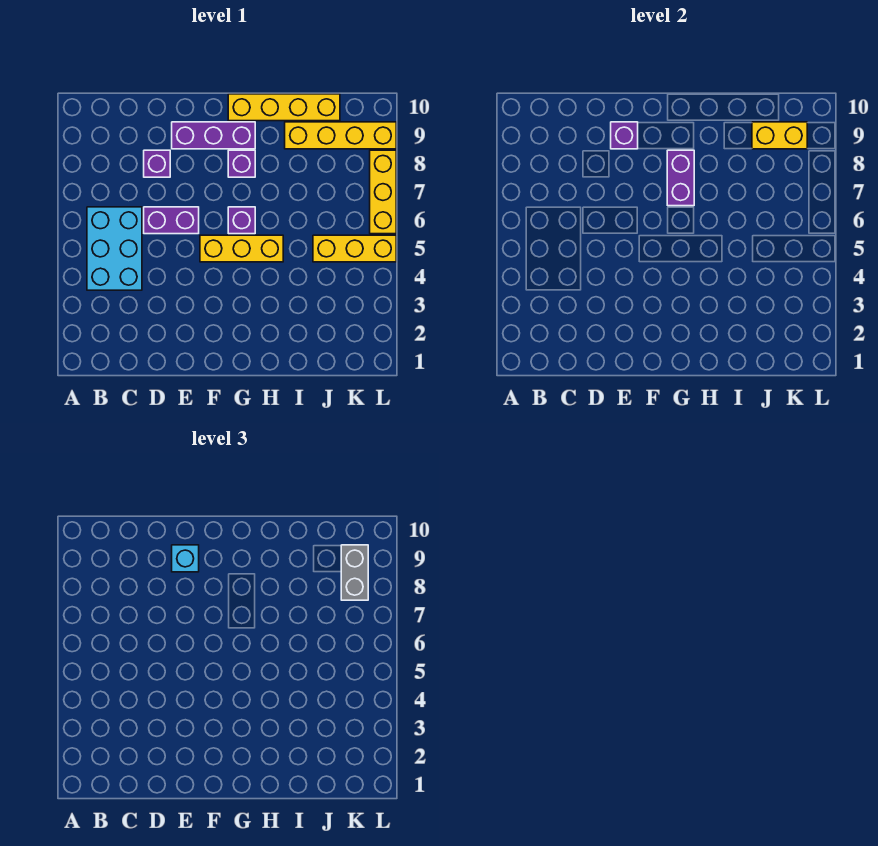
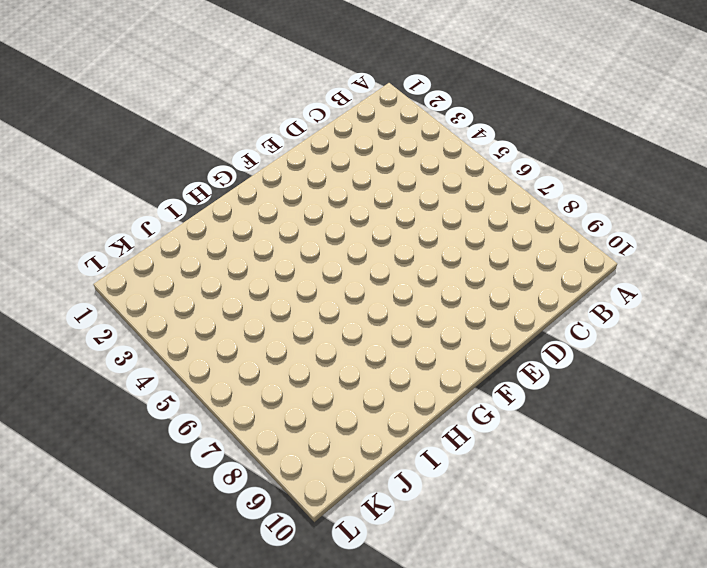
none -> cyan brick B4:C6 level 1
none -> purple brick D6:E6 level 1
none -> purple brick D8 level 1

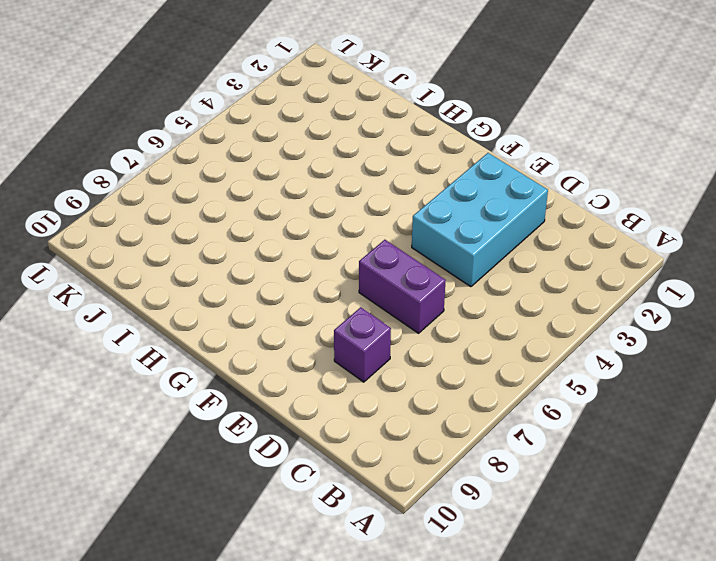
cyan brick D2:E4 level 1 -> cyan brick B4:C6 level 1
none -> purple brick E9:G9 level 1
none -> yellow brick F5:H5 level 1
none -> purple brick G6 level 1

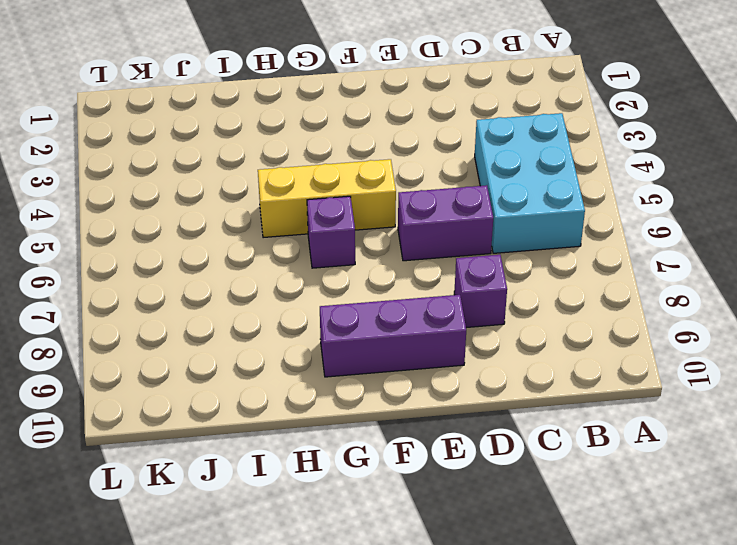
none -> purple brick G8 level 1
none -> yellow brick G10:J10 level 1
none -> yellow brick I9:L9 level 1

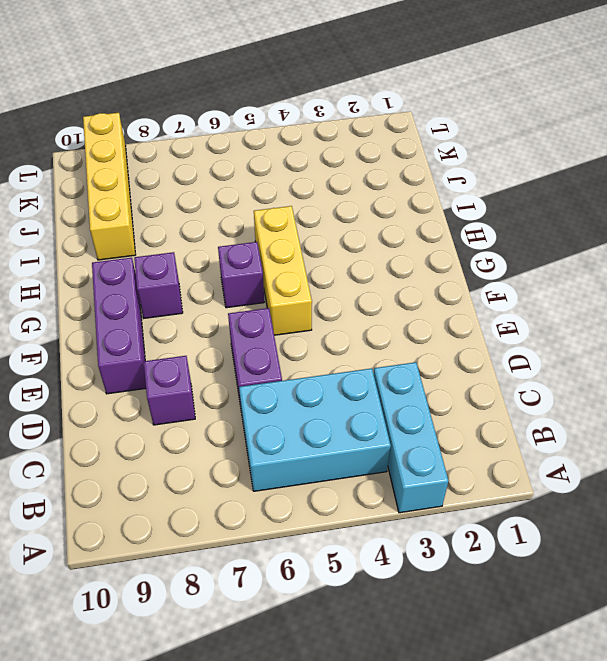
cyan brick A3:C3 level 1 -> none
none -> yellow brick G10:J10 level 1
none -> yellow brick J5:L5 level 1
none -> yellow brick L6:L8 level 1

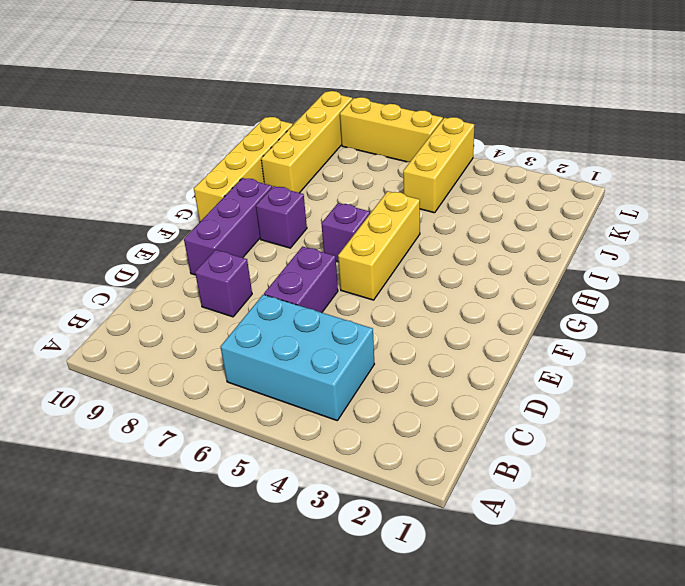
none -> purple brick E9 level 2
none -> purple brick G7:G8 level 2
none -> yellow brick J9:K9 level 2

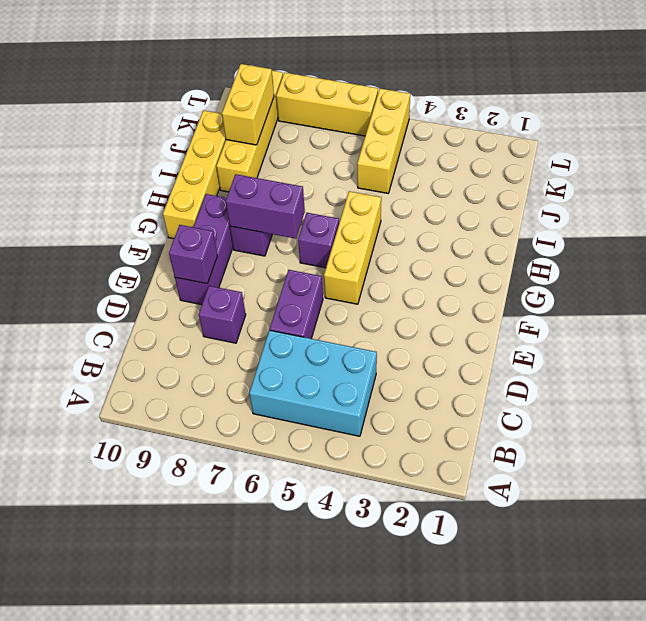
none -> cyan brick E9 level 3
none -> grey brick K8:K9 level 3

